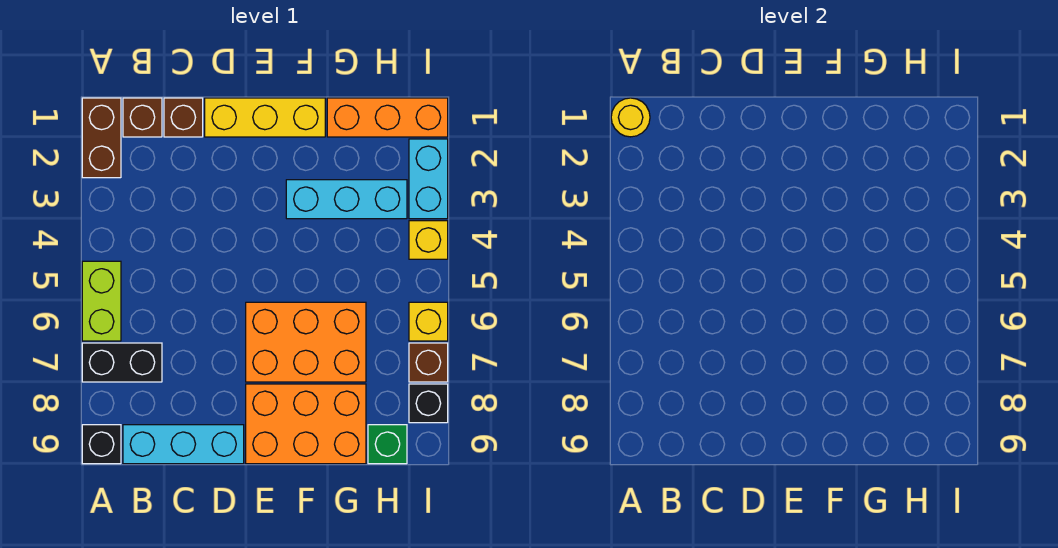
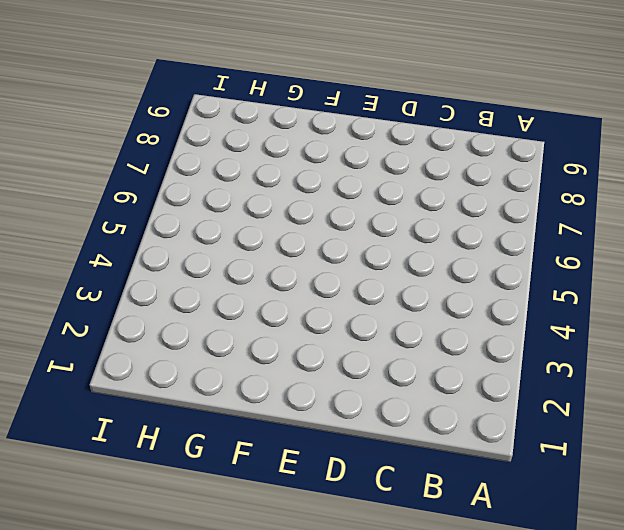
none -> brown brick A1:A2 level 1
none -> lime brick A5:A6 level 1
none -> black brick A7:B7 level 1

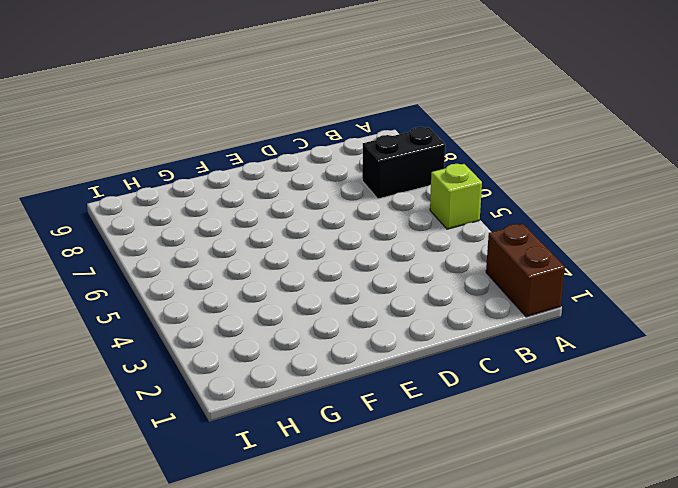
lime brick A5 level 1 -> lime brick A5:A6 level 1
none -> black brick A9 level 1
none -> brown brick B1 level 1
none -> cyan brick B9:D9 level 1

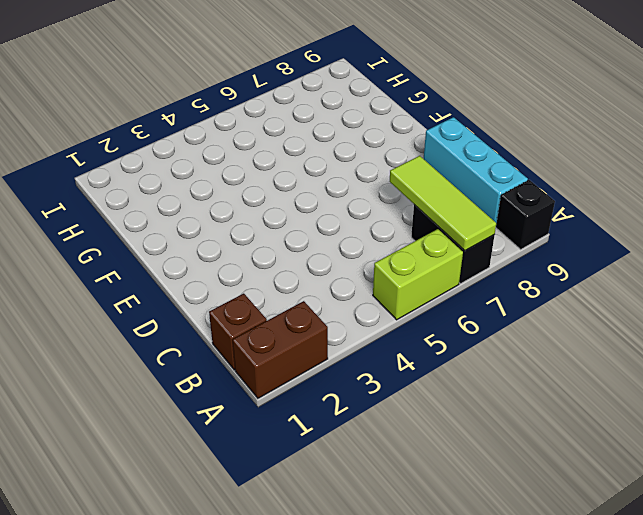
lime tile A7:C7 level 2 -> none
none -> brown brick C1 level 1
none -> yellow brick D1:F1 level 1
none -> orange brick E6:G7 level 1

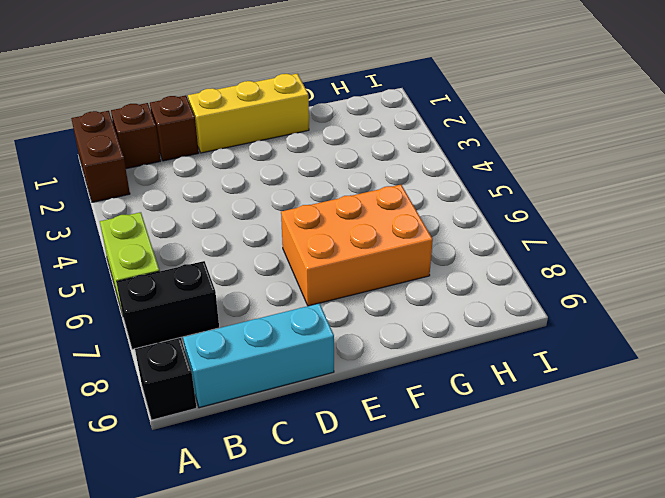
none -> orange brick E8:G9 level 1
none -> cyan brick F3:H3 level 1
none -> orange brick G1:I1 level 1

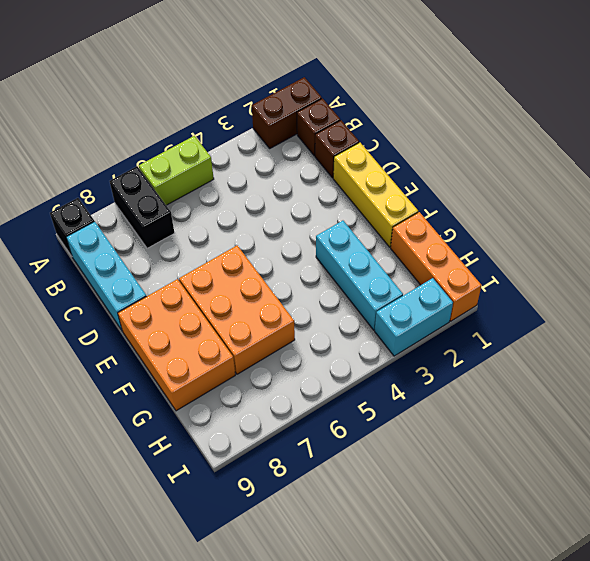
none -> green brick H9 level 1
none -> yellow brick I4 level 1
none -> yellow brick I6 level 1

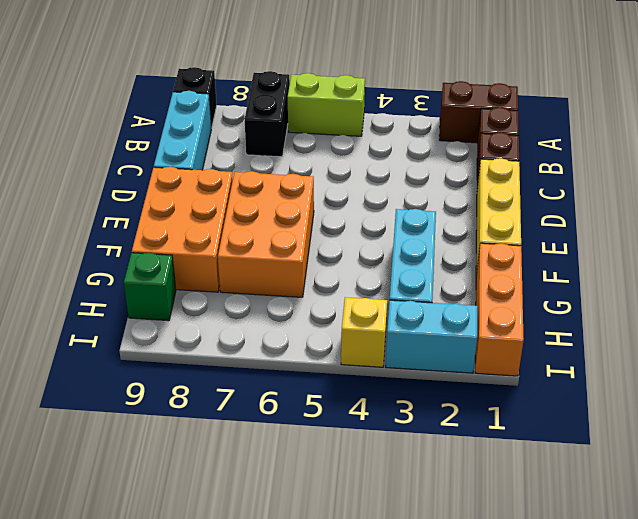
none -> yellow brick I6 level 1
none -> brown brick I7 level 1
none -> black brick I8 level 1

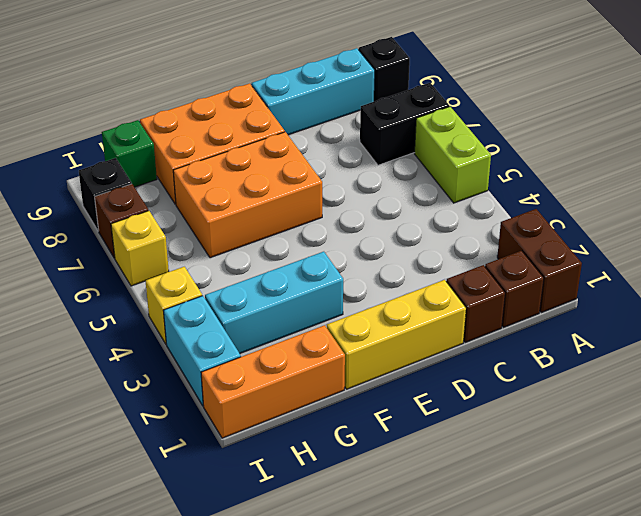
none -> yellow round brick A1 level 2

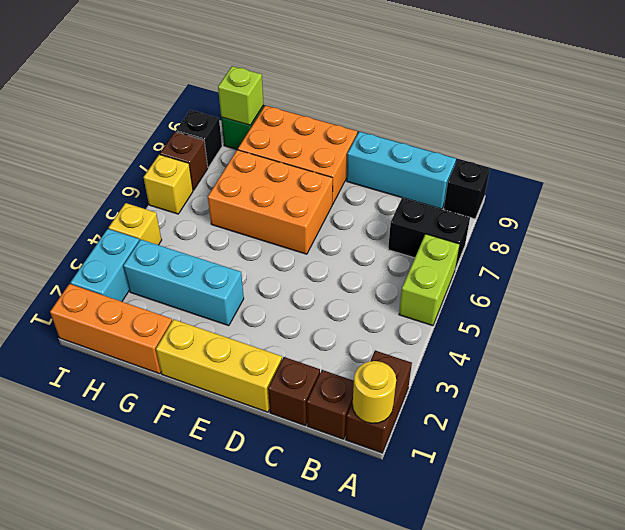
lime brick H9 level 2 -> none

